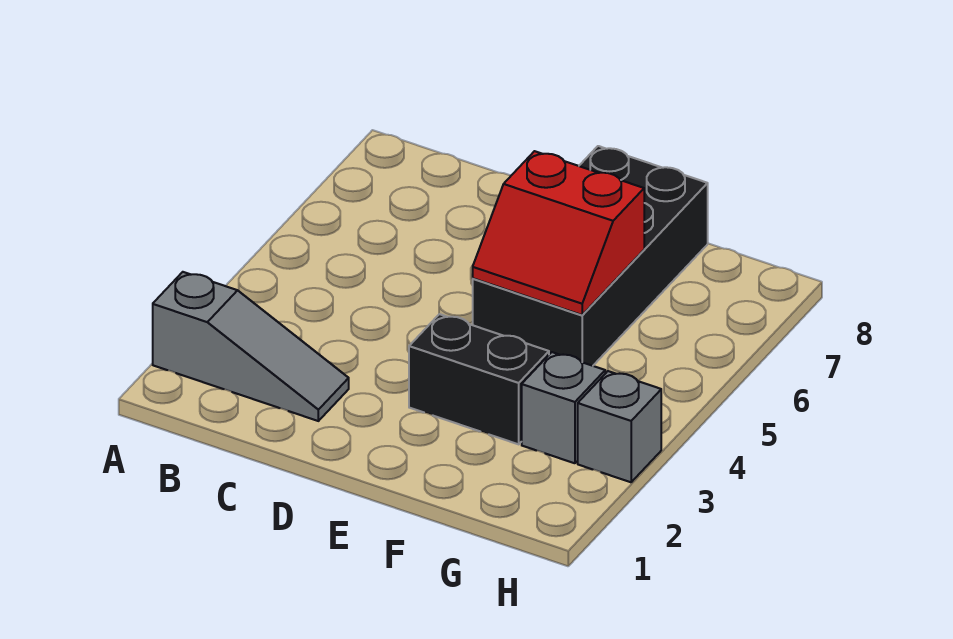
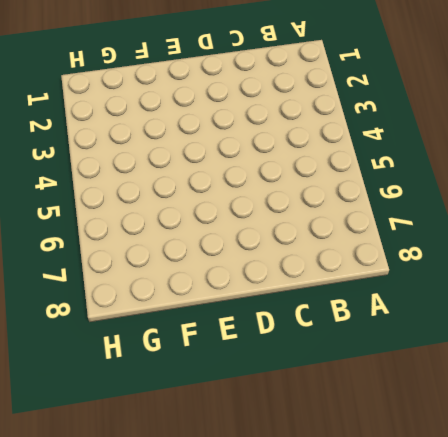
none -> grey slope A2:C2 level 1 top A
none -> black brick E3:F3 level 1

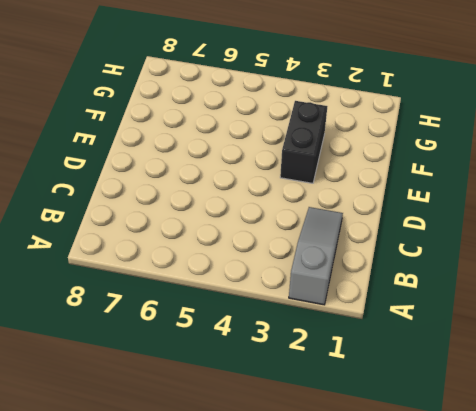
none -> black brick E5:F8 level 1
none -> grey brick G3 level 1

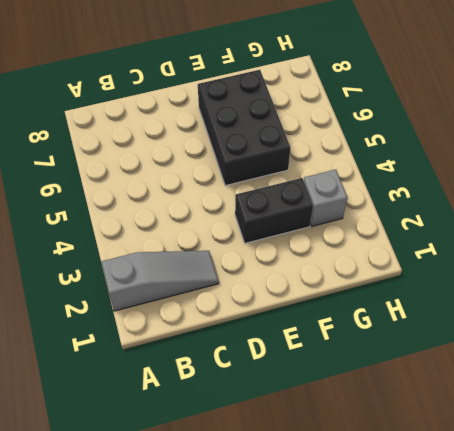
black brick E5:F7 level 1 -> black brick E5:F8 level 1
none -> grey brick H3 level 1
none -> red slope E5:F6 level 2 top 6

